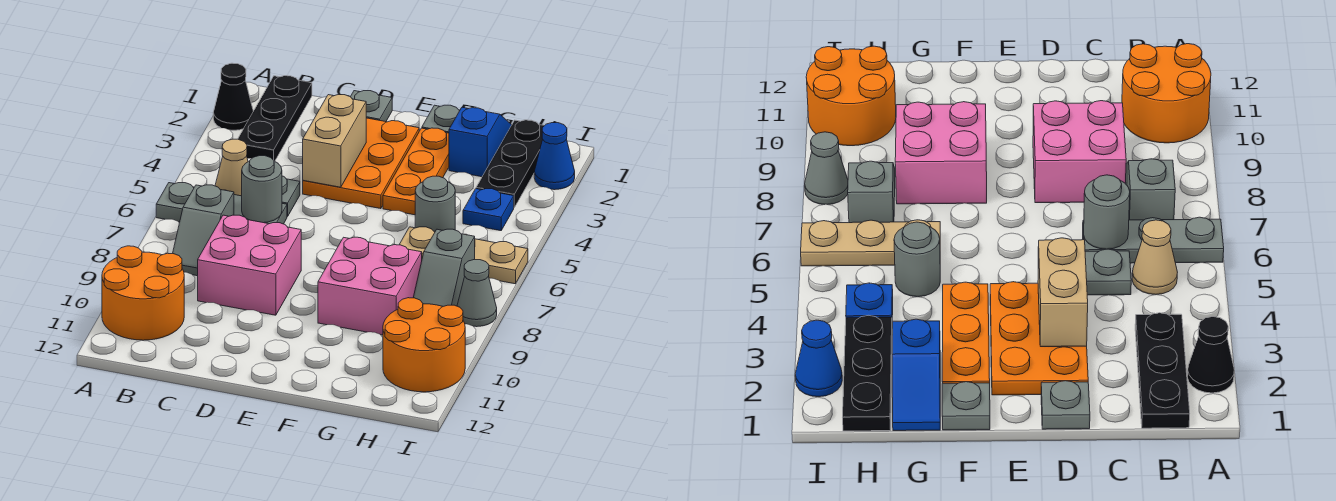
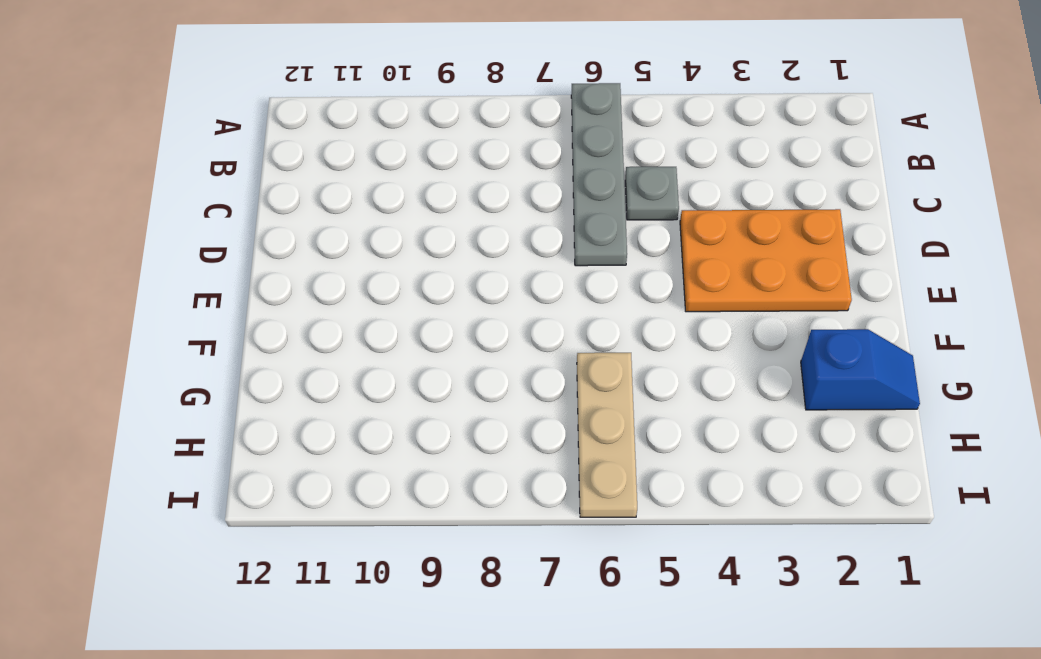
grey plate A6:D6 level 1 -> grey plate A6:C6 level 1
none -> black cone A2 level 1
none -> orange round brick A10:B11 level 1
none -> black plate B1:B3 level 1

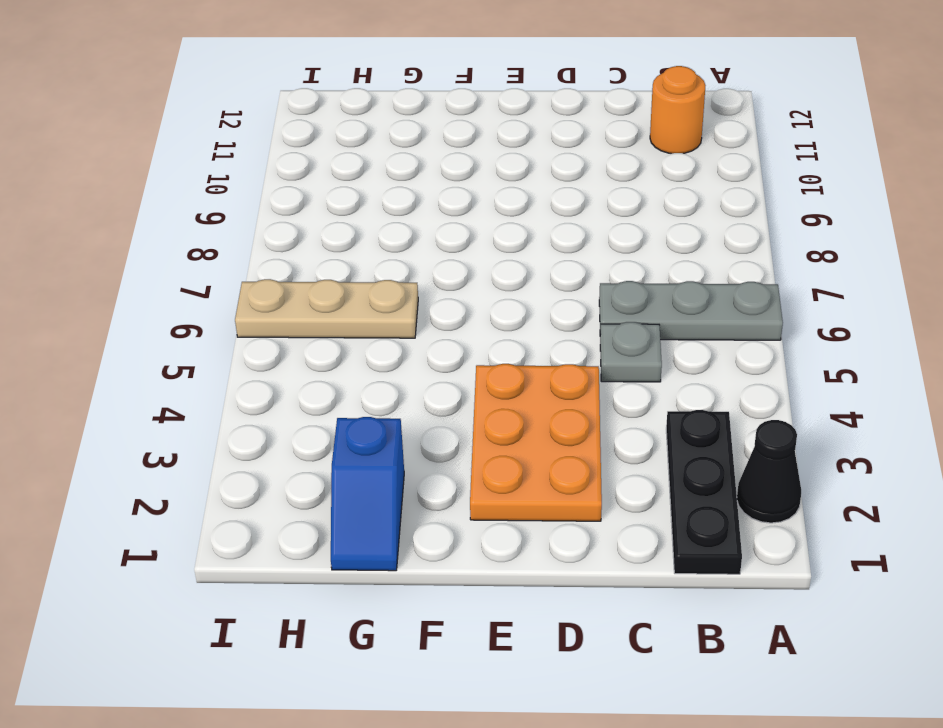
orange round brick B11 level 1 -> orange round brick A10:B11 level 1
none -> tan cone B5 level 1
none -> grey slope B7:B8 level 1 top 7
none -> pink brick C8:D9 level 1

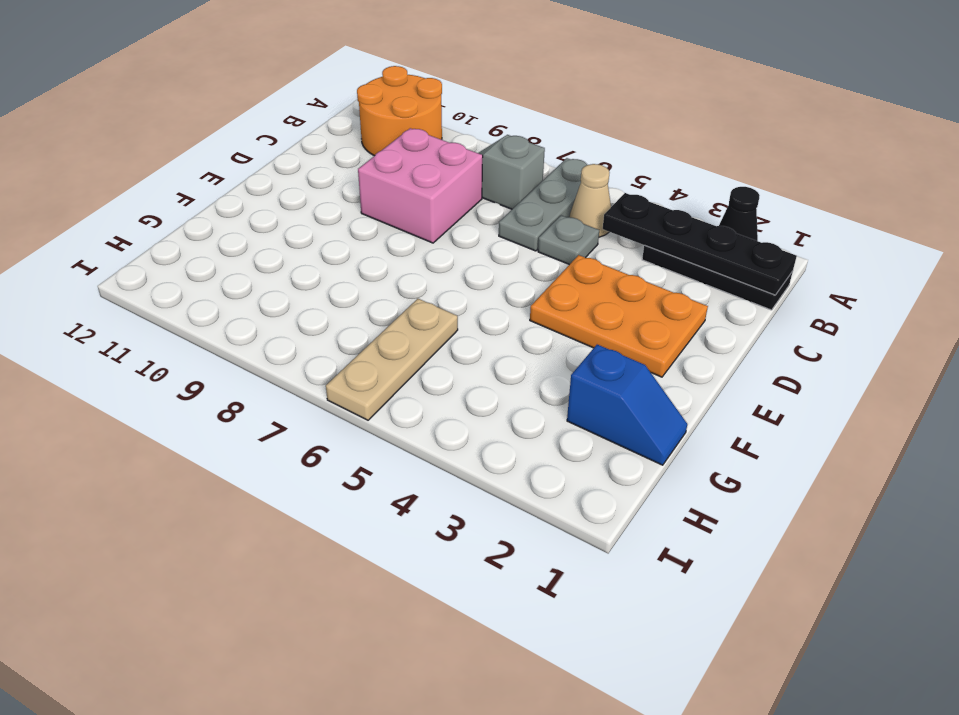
black plate B1:B4 level 2 -> none
none -> grey plate D1 level 1
none -> grey plate F1 level 1
none -> orange plate F2:F4 level 1

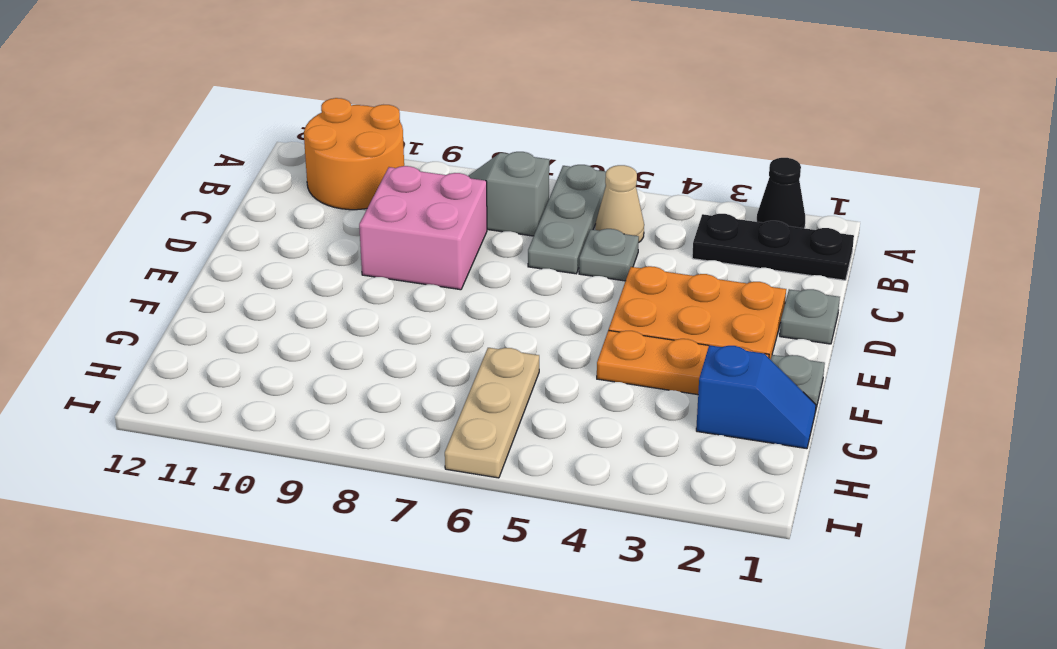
none -> pink brick F8:G9 level 1
none -> grey round brick G5 level 1
none -> black plate H1:H3 level 1

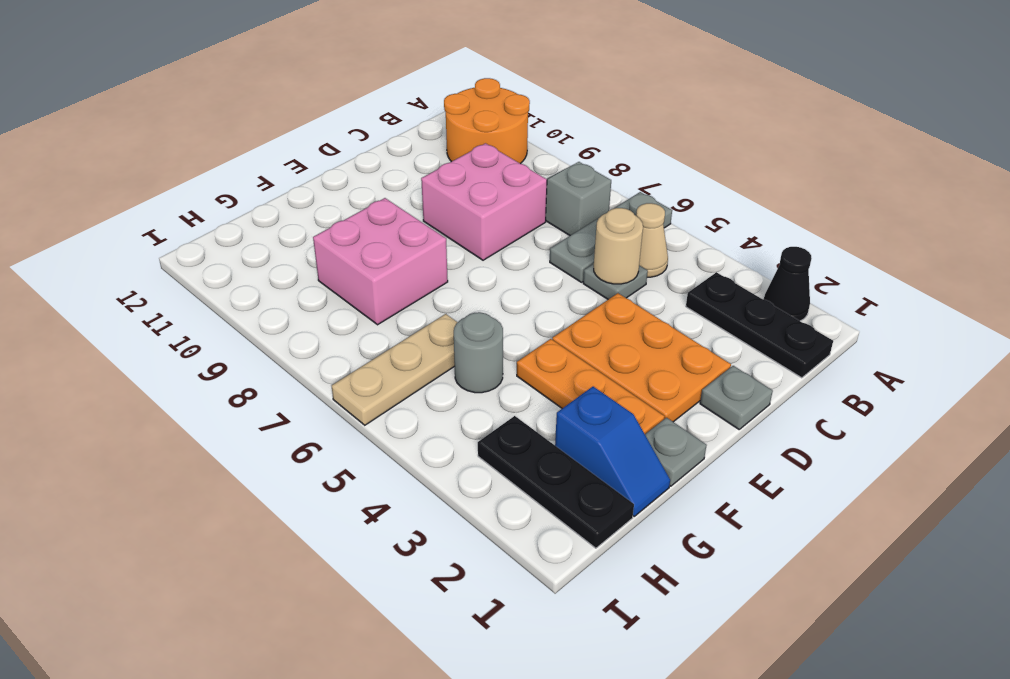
tan round brick C5 level 2 -> none
none -> blue plate H4 level 1
none -> grey slope H7:H8 level 1 top 7
none -> orange round brick H10:I11 level 1

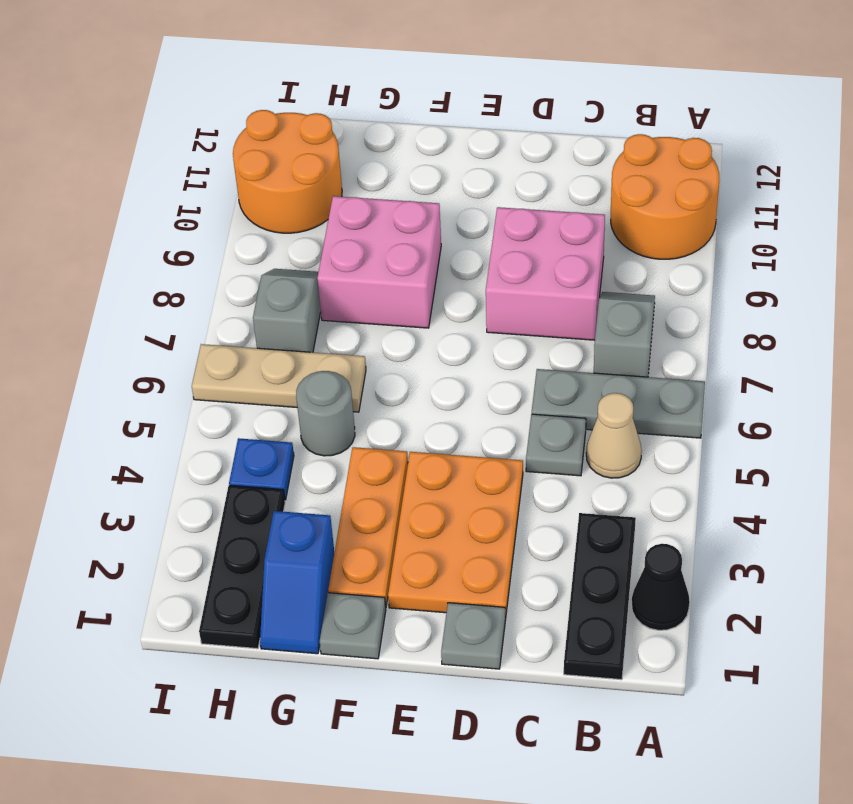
none -> blue cone I2 level 1
none -> grey cone I8 level 1
none -> grey round brick C6 level 2

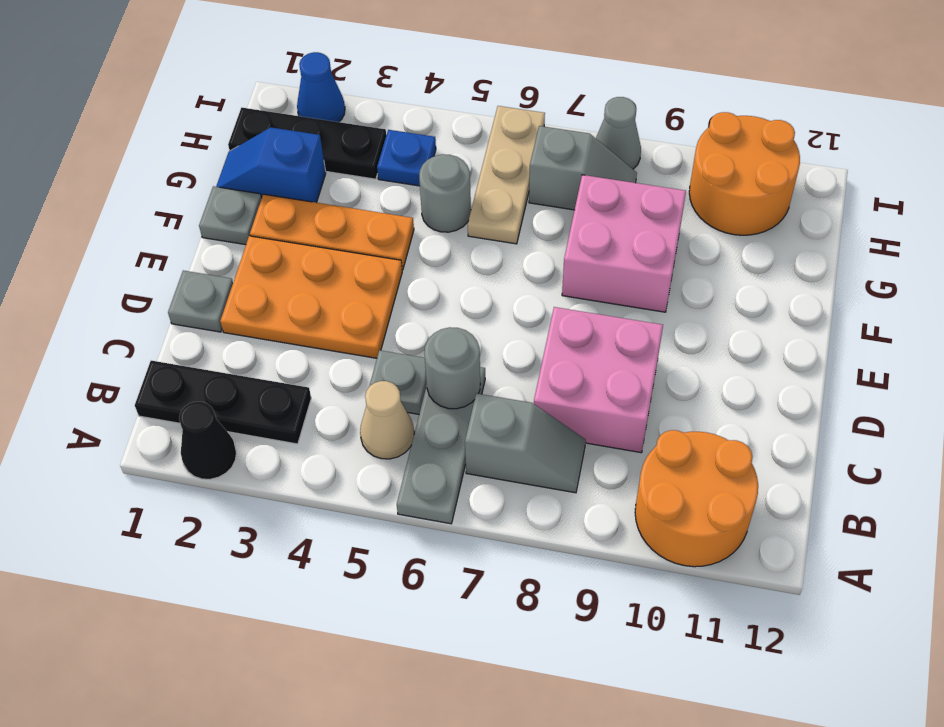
none -> tan brick D3:D4 level 2

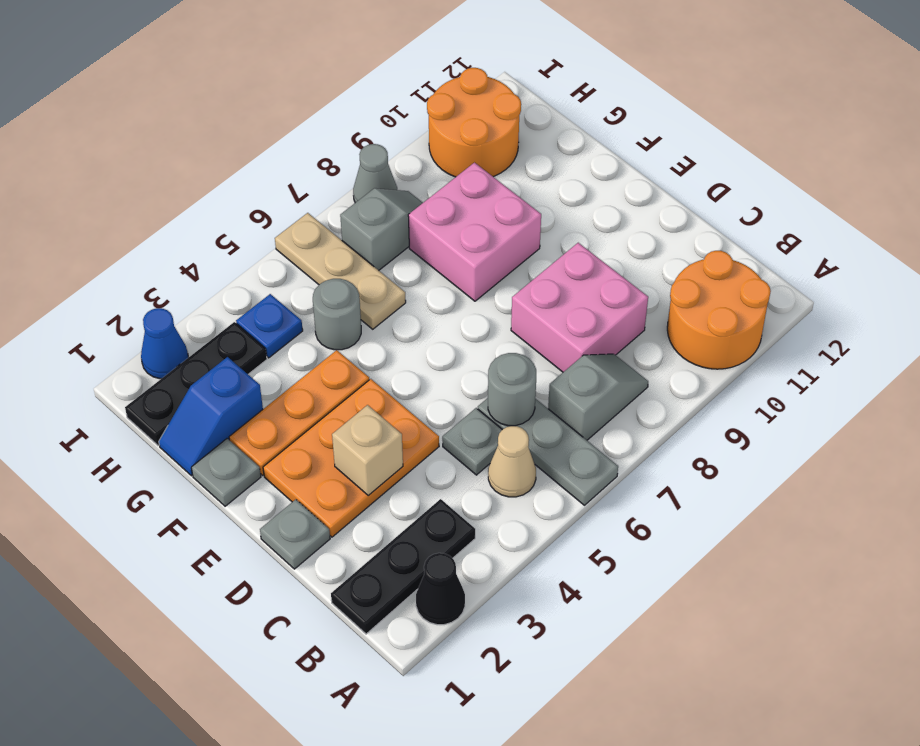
tan brick D3 level 2 -> tan brick D3:D4 level 2

